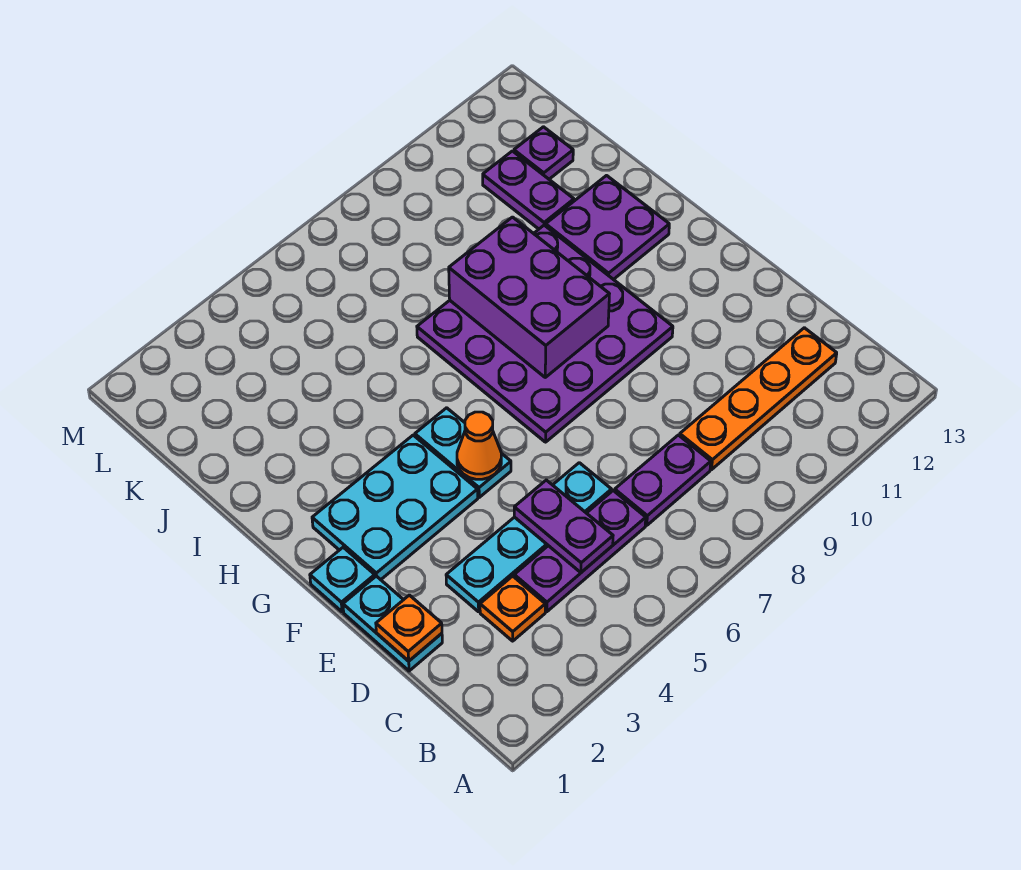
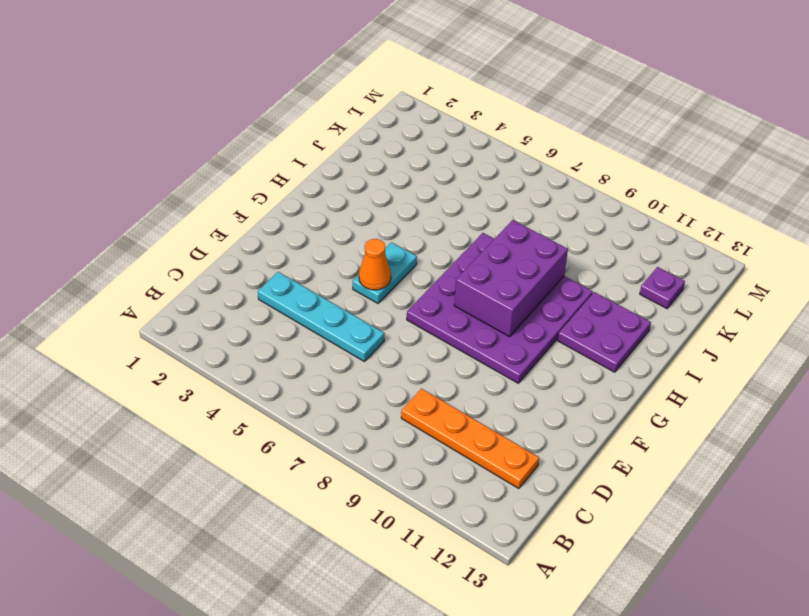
none -> orange plate C3 level 1
none -> purple plate C4:C6 level 1
none -> purple plate C7:C8 level 1

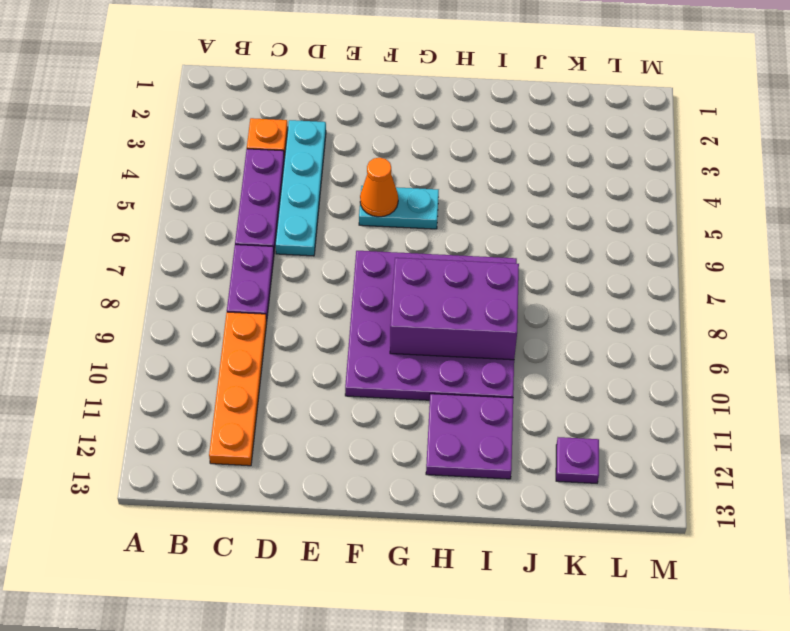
none -> cyan plate D1:E1 level 1
none -> cyan plate F1 level 1
none -> cyan plate F2:G4 level 1

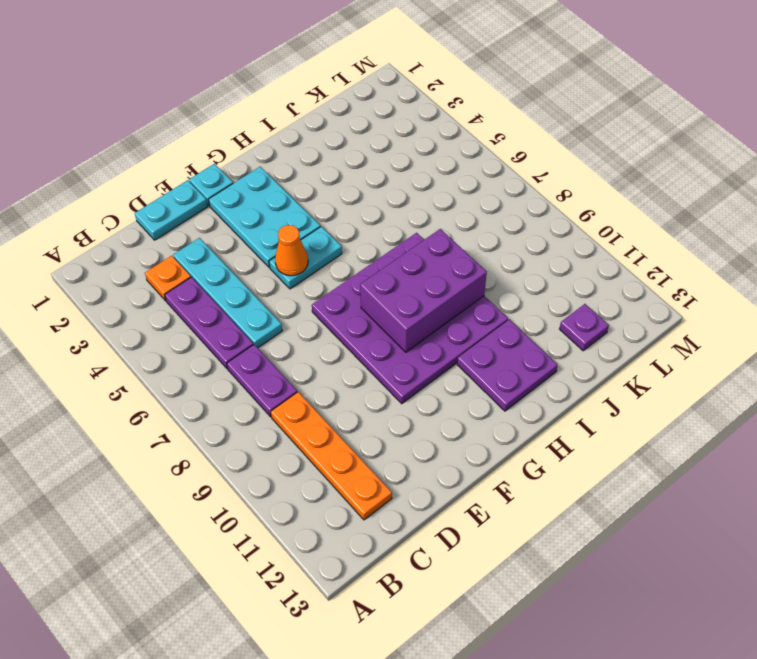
none -> purple plate J11:K11 level 1
none -> purple plate C5:D5 level 2
none -> orange plate D1 level 2

